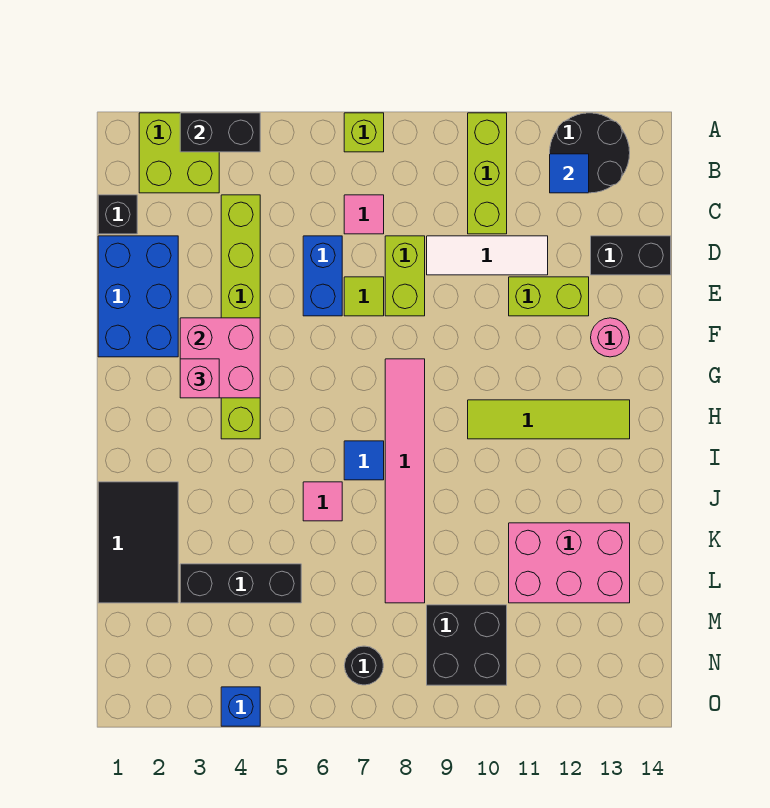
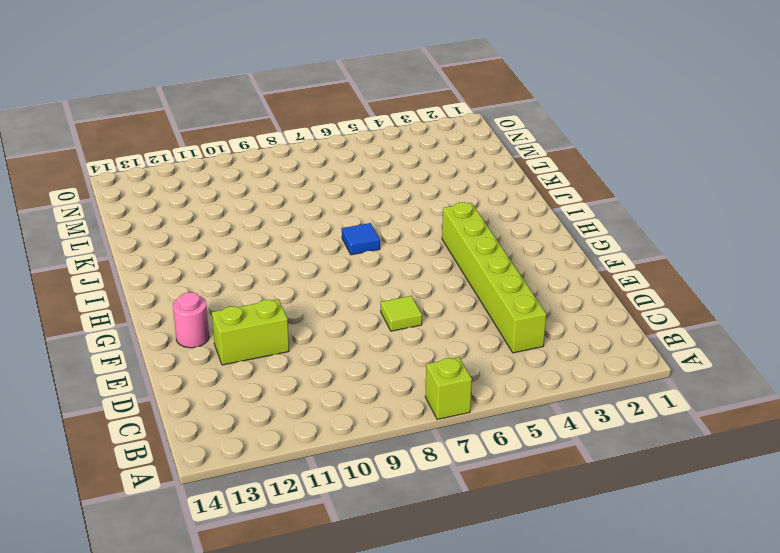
none -> lime brick A2:B3 level 1
none -> lime brick A10:C10 level 1
none -> black round brick A12:B13 level 1

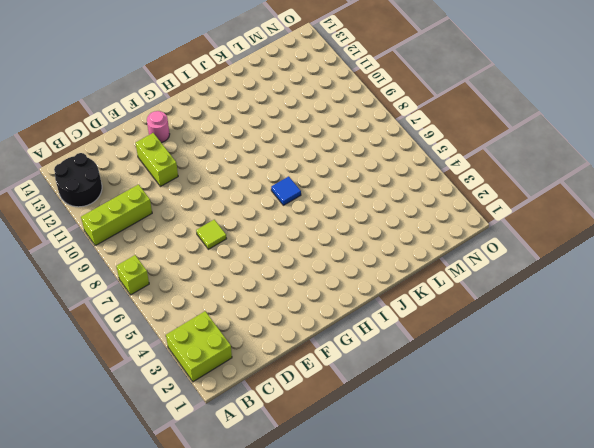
none -> black brick C1 level 1
none -> lime brick C4:H4 level 1
none -> pink tile C7 level 1

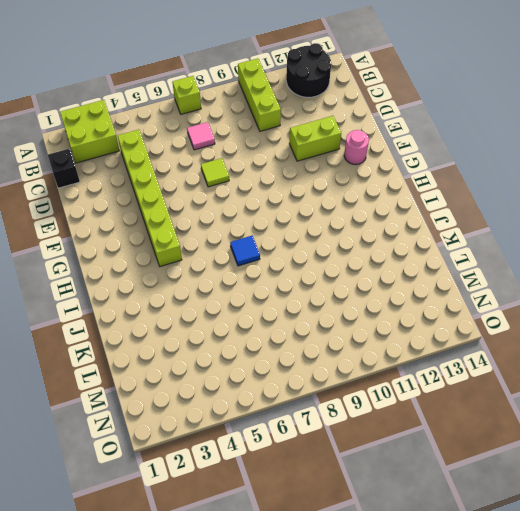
none -> blue brick D1:F2 level 1
none -> blue brick D6:E6 level 1
none -> lime brick D8:E8 level 1

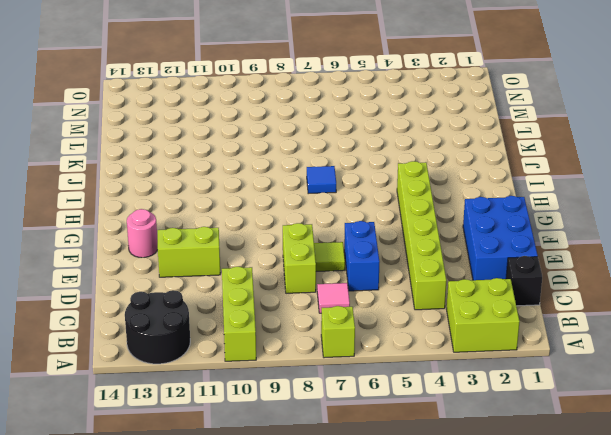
none -> white tile D9:D11 level 1
none -> black brick D13:D14 level 1
none -> pink tile G8:L8 level 1

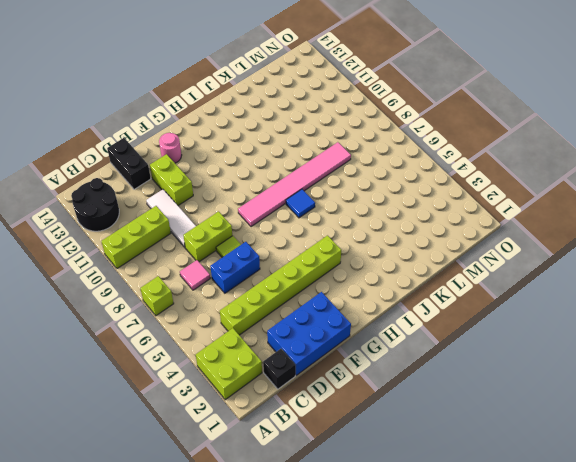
none -> lime tile H10:H13 level 1
none -> black tile J1:L2 level 1
none -> pink tile J6 level 1

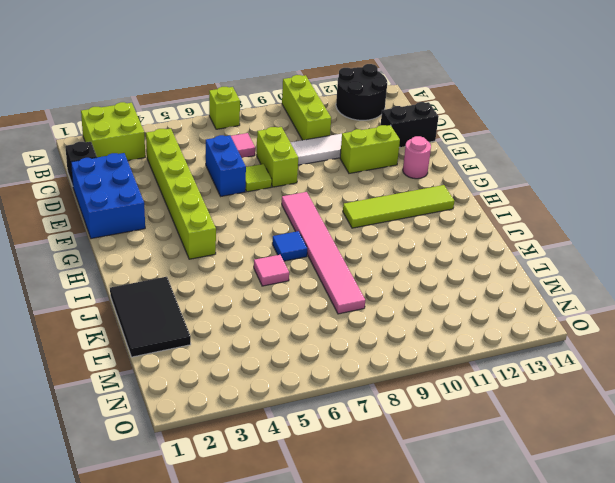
none -> pink brick K11:L13 level 1
none -> black brick L3:L5 level 1
none -> black brick M9:N10 level 1

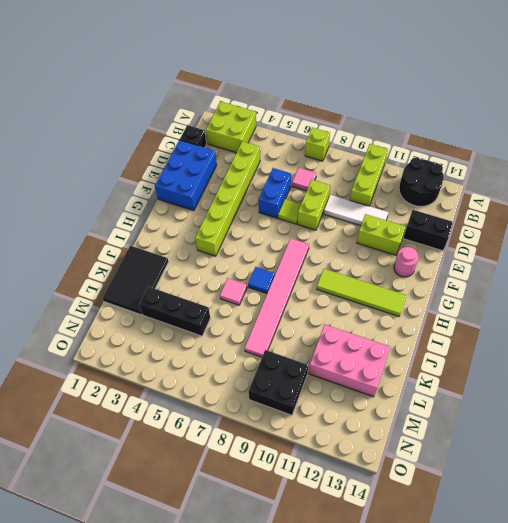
none -> black round brick N7 level 1
none -> blue brick O4 level 1
none -> black brick A3:A4 level 2

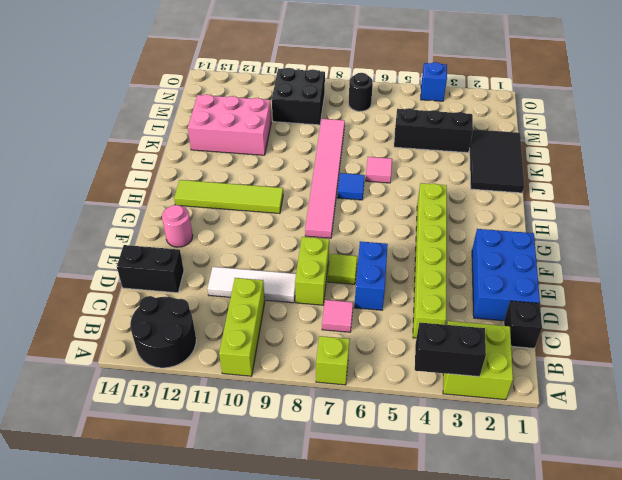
none -> lime brick E11:E12 level 1
none -> blue tile B12 level 2
none -> pink brick F3:G4 level 2

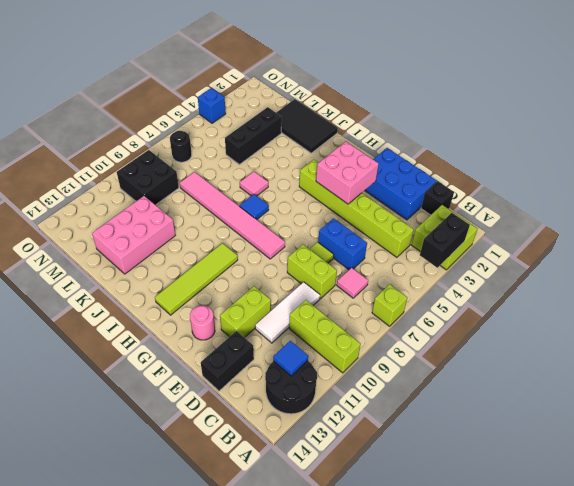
none -> pink brick G3 level 3

